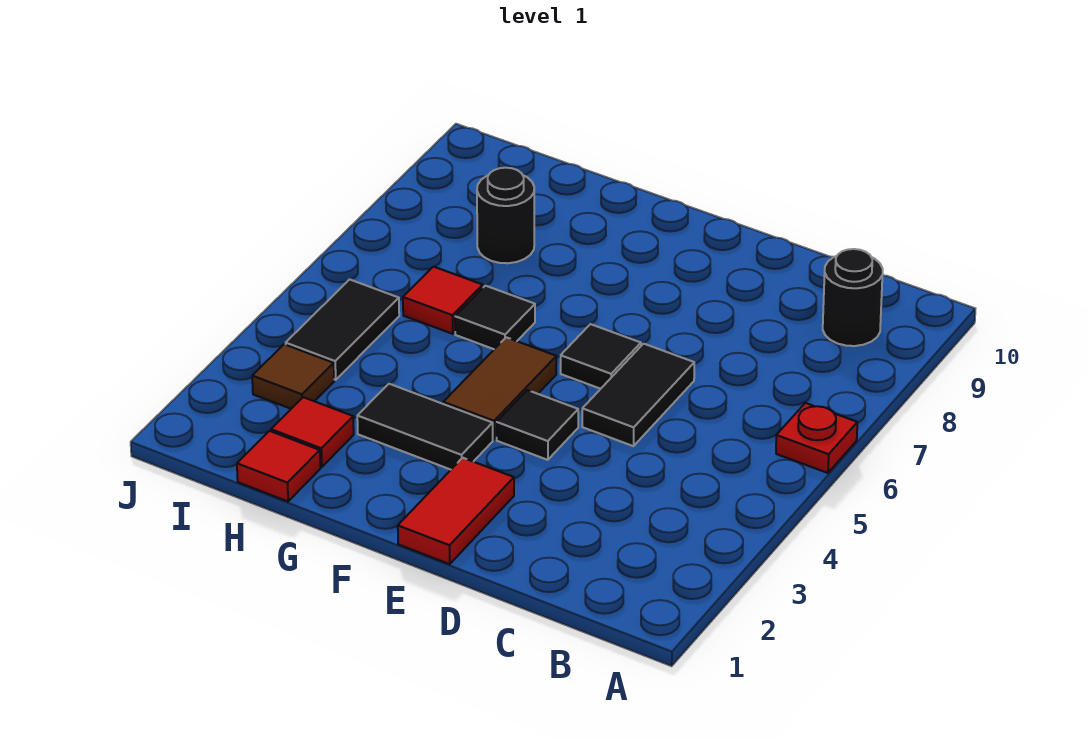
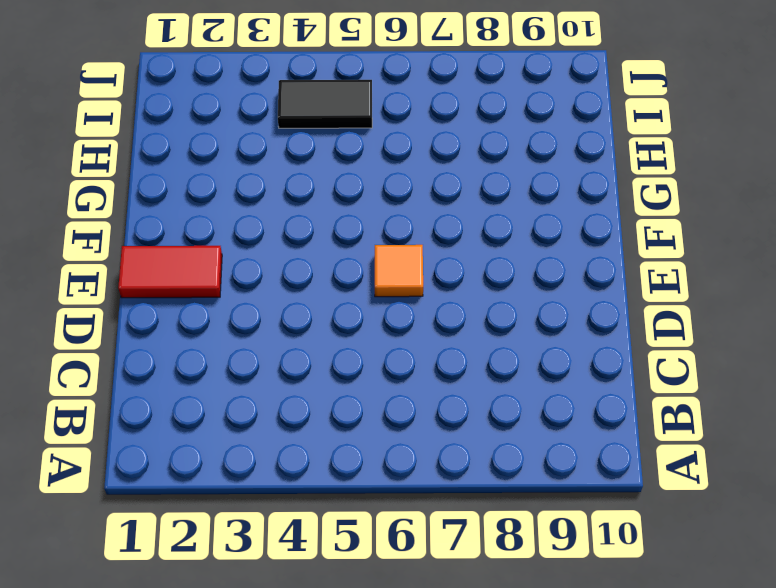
orange tile E6 level 1 -> black tile E6 level 1
none -> red plate A6 level 1
none -> black round brick B9 level 1
none -> black tile D5:D6 level 1

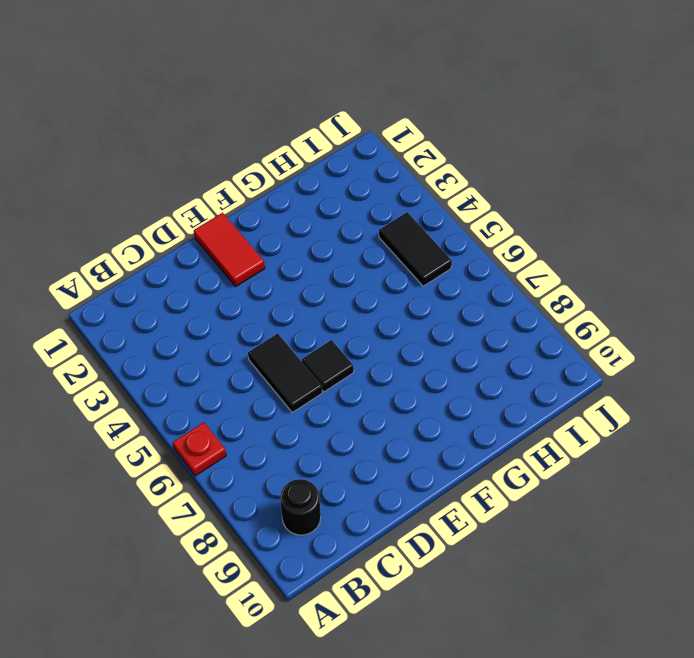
none -> black tile E4 level 1
none -> black tile F3:G3 level 1
none -> brown tile F4:F5 level 1

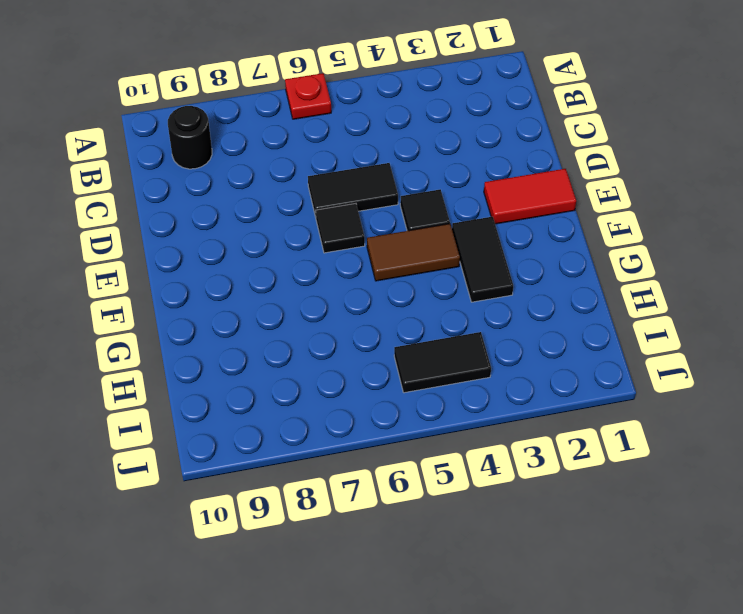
none -> black tile G6 level 1
none -> red tile H1 level 1
none -> red tile H2 level 1

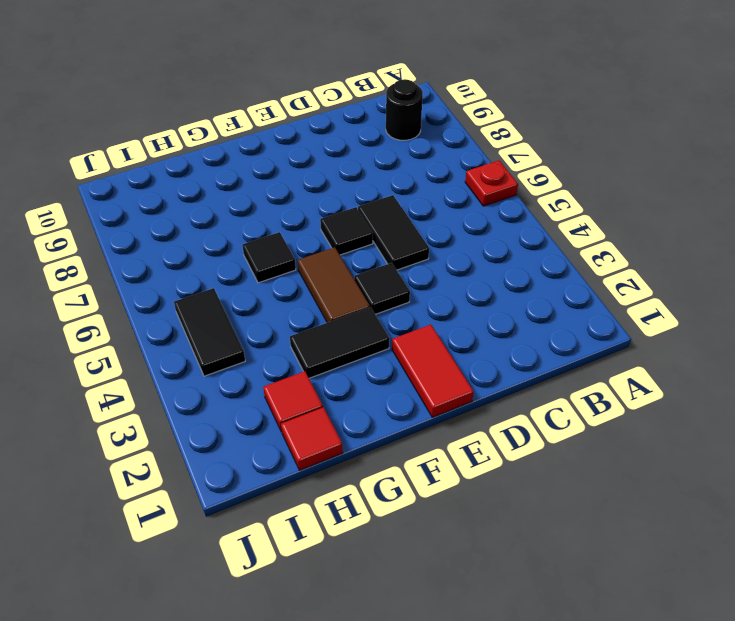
none -> red tile H6 level 1
none -> black round brick H8 level 1
none -> brown tile I3 level 1

